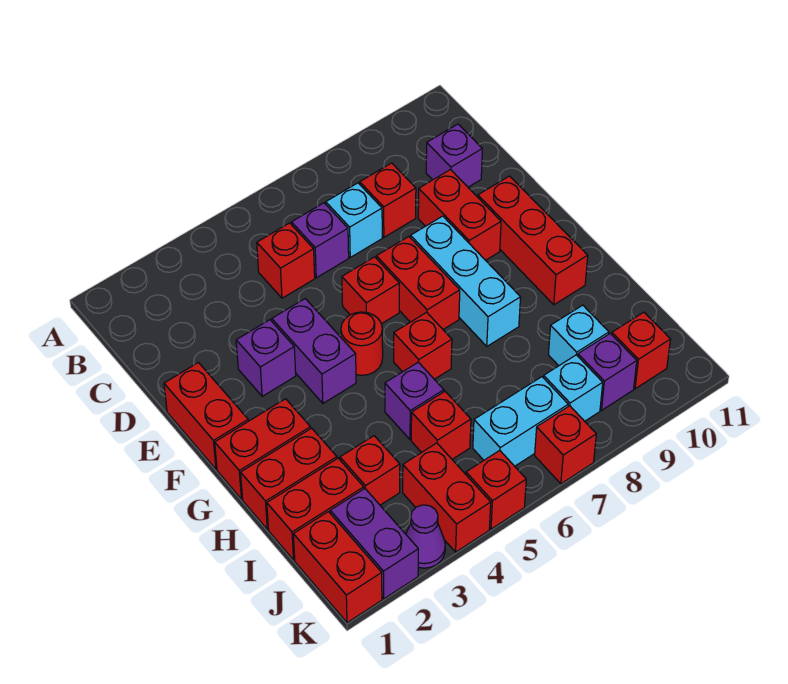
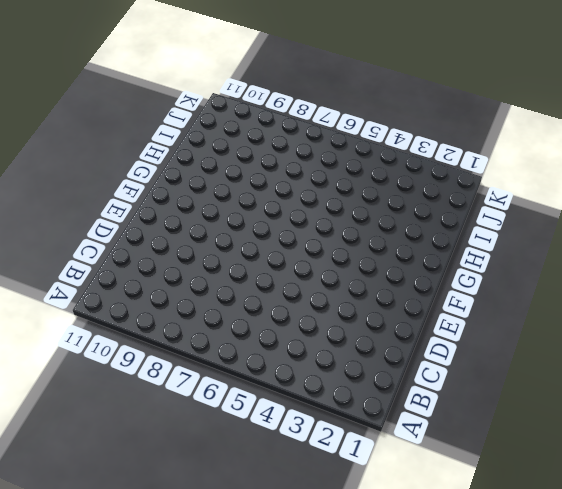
none -> red brick C5 level 1
none -> purple brick C6 level 1
none -> cyan brick C7 level 1
none -> red brick C8 level 1

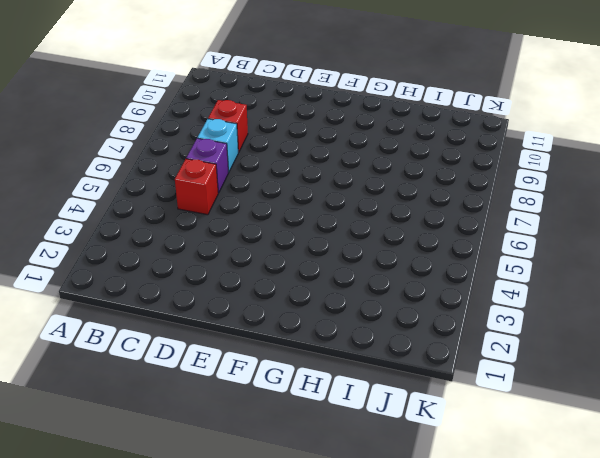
none -> purple brick C10 level 1
none -> red brick D9:E9 level 1
none -> red brick E1:F1 level 1
none -> purple brick E3 level 1

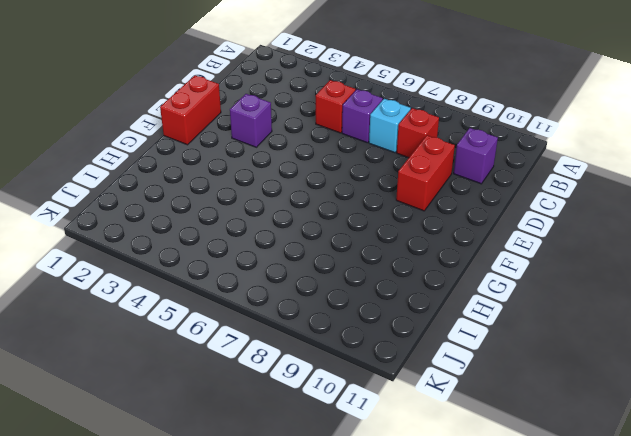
none -> purple brick E4:F4 level 1
none -> red brick E6 level 1
none -> red brick E7:F7 level 1
none -> cyan brick E8:G8 level 1

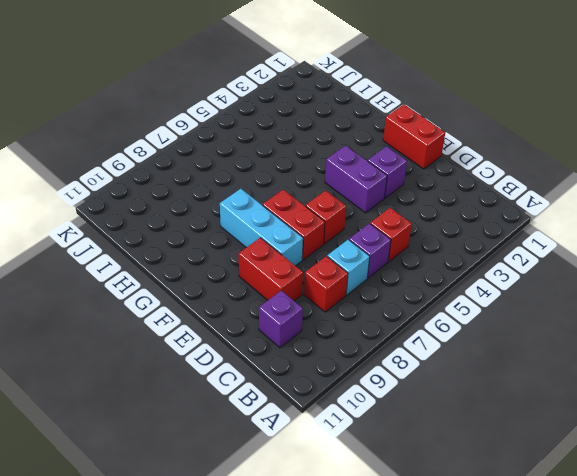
none -> red brick E10:G10 level 1
none -> red round brick F5 level 1
none -> red brick G1:G2 level 1
none -> red brick G6 level 1

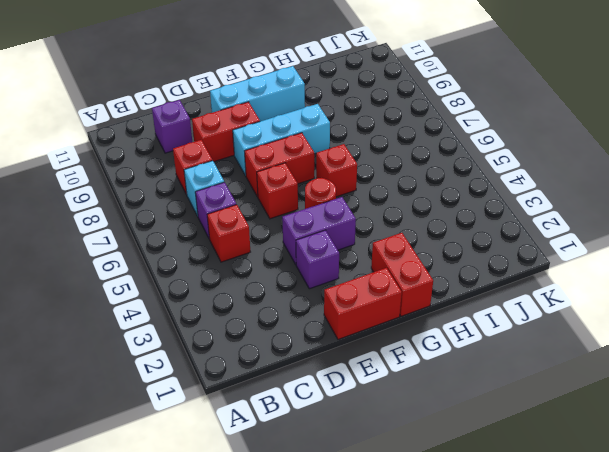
cyan brick E10:G10 level 1 -> red brick E10:G10 level 1
none -> red brick H1:H2 level 1
none -> purple brick H5 level 1
none -> red brick I1:I2 level 1
none -> red brick I3 level 1

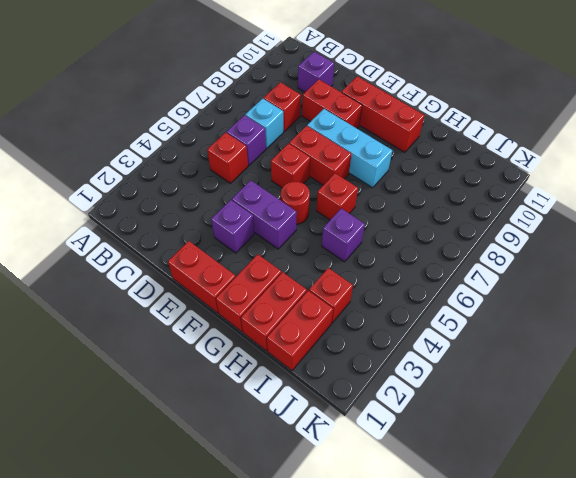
none -> red brick I5 level 1
none -> cyan brick I9 level 1
none -> red brick J1:K1 level 1
none -> purple brick J2:K2 level 1

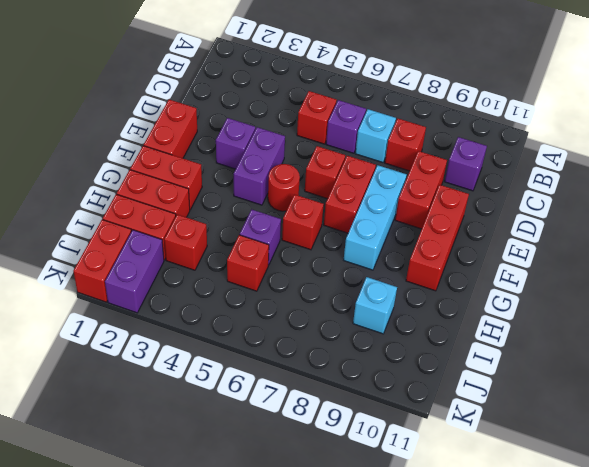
none -> red brick J4:K4 level 1
none -> cyan brick J6:J7 level 1
none -> cyan brick J8 level 1
none -> purple brick J9 level 1

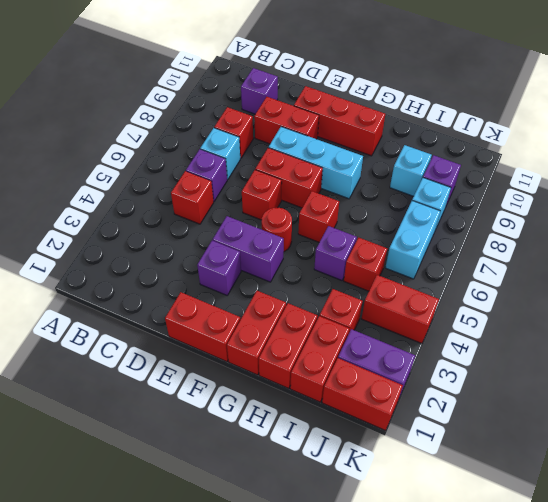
none -> red brick J10 level 1
none -> purple cone K3 level 1
none -> red brick K5 level 1
none -> red brick K7 level 1

